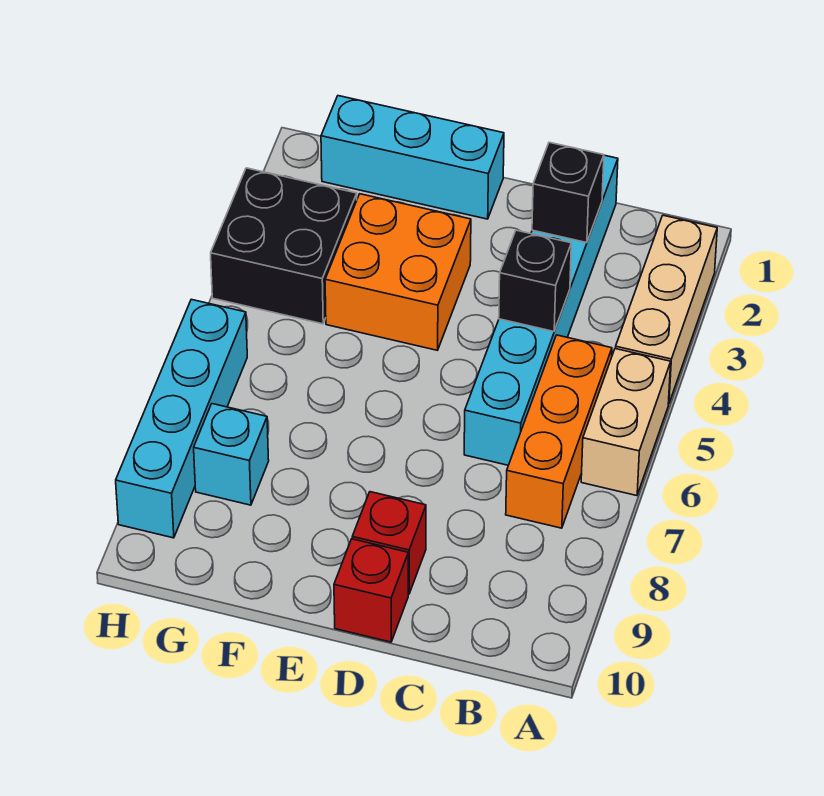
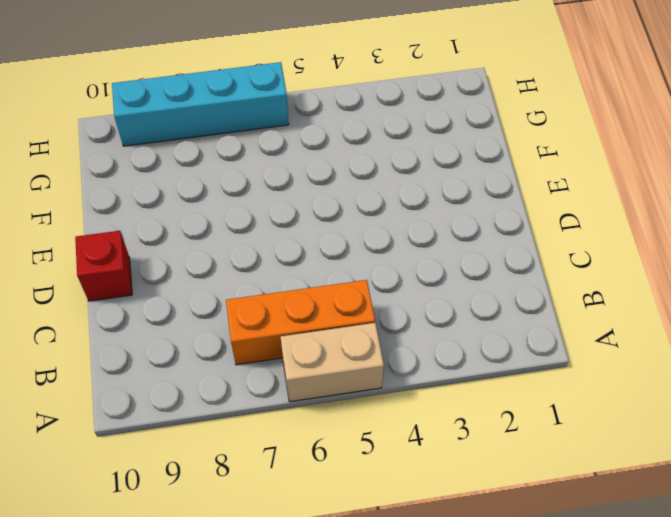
none -> tan brick A2:A4 level 1
none -> cyan brick C1:C6 level 1
none -> red brick D9 level 1

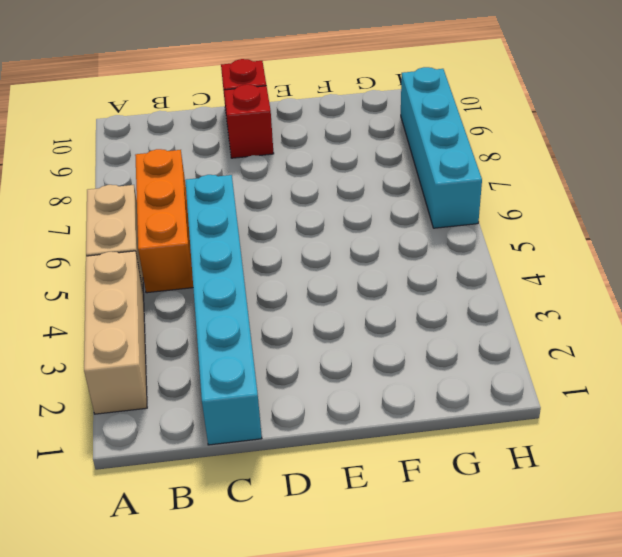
none -> cyan brick E1:G1 level 1
none -> orange brick E3:F4 level 1
none -> black brick G3:H4 level 1

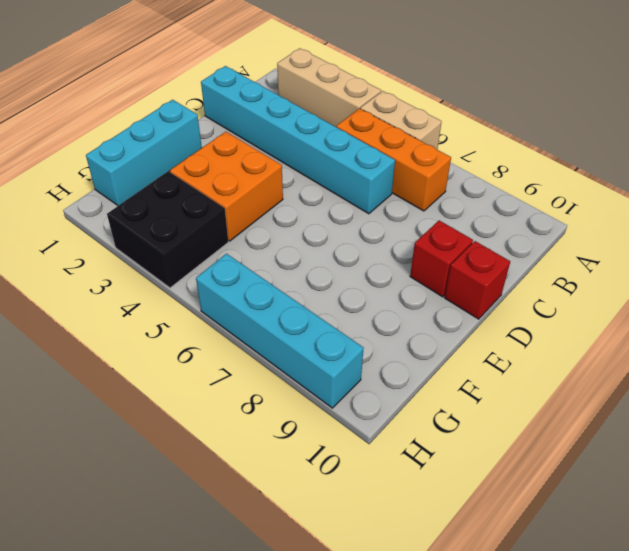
none -> cyan brick G8 level 1
none -> black brick C2 level 2
none -> black brick C4 level 2

